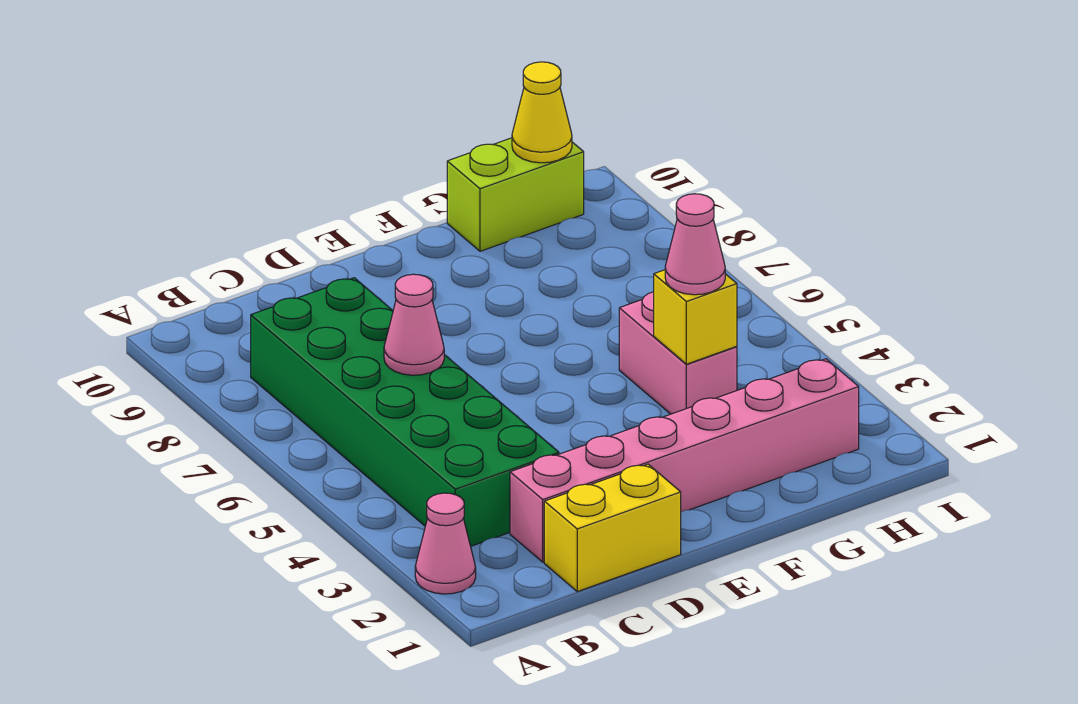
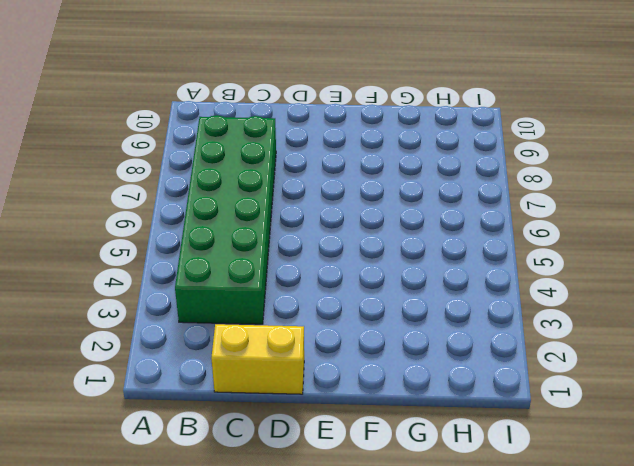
none -> pink cone A2 level 1
none -> pink brick C2:H2 level 1

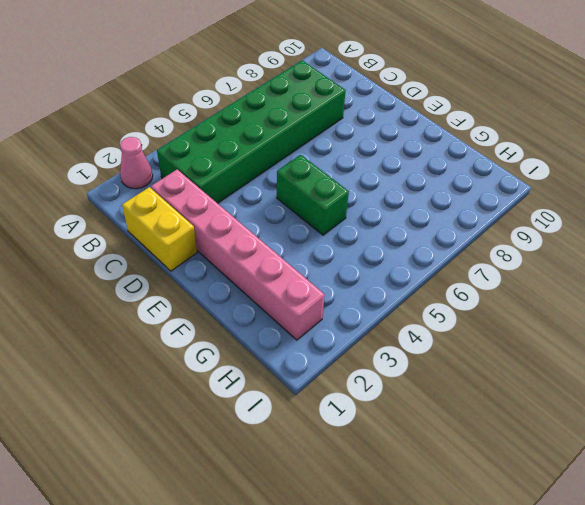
green brick E5:F5 level 1 -> none
none -> pink brick G4:G5 level 1
none -> lime brick G10:H10 level 1

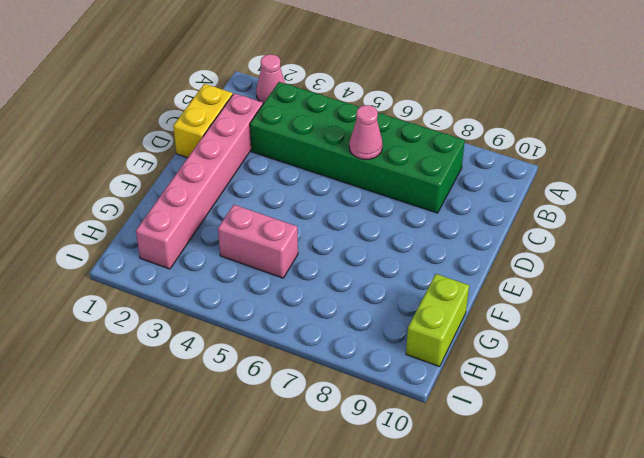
none -> yellow brick G4 level 2
none -> yellow cone H10 level 2

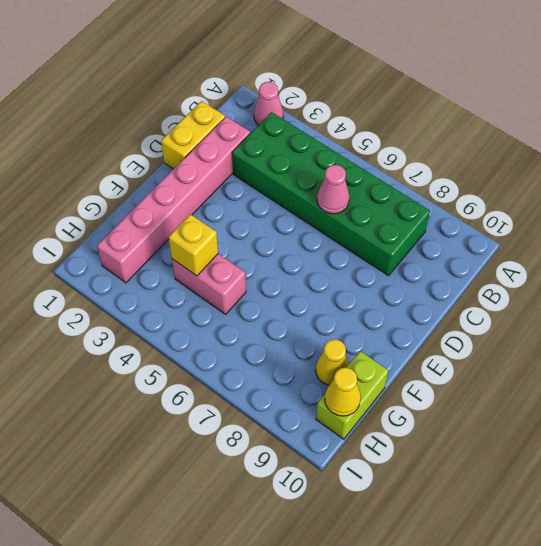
yellow cone G9 level 1 -> none
none -> pink cone G4 level 3

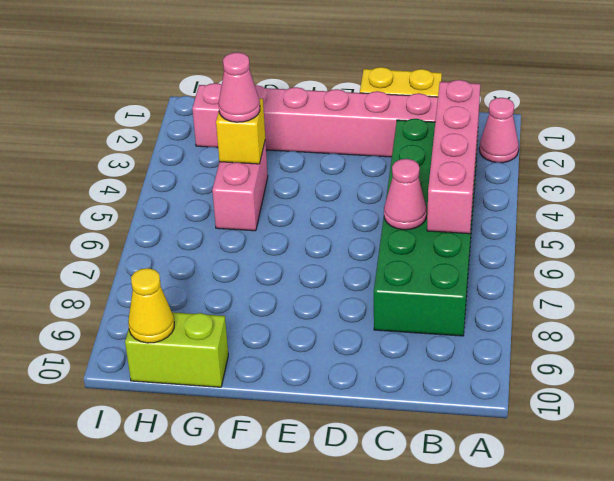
pink brick B3:B6 level 2 -> none

